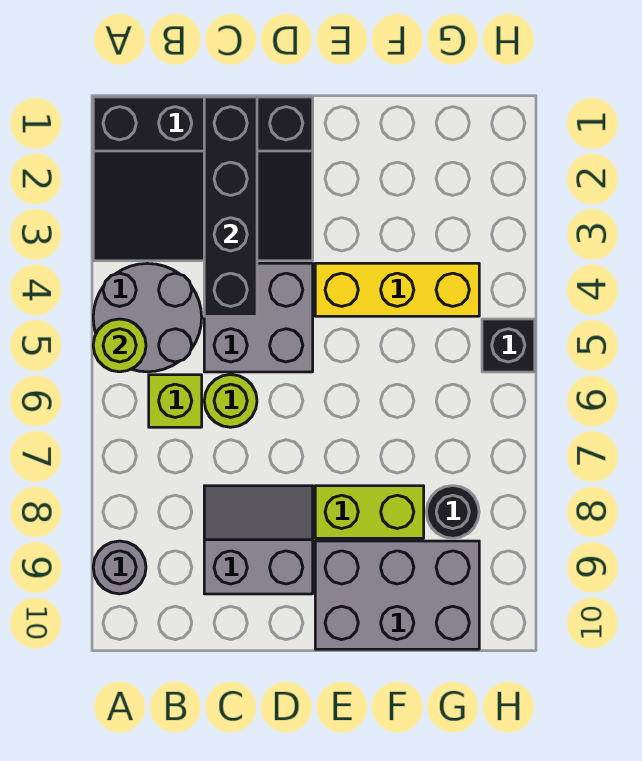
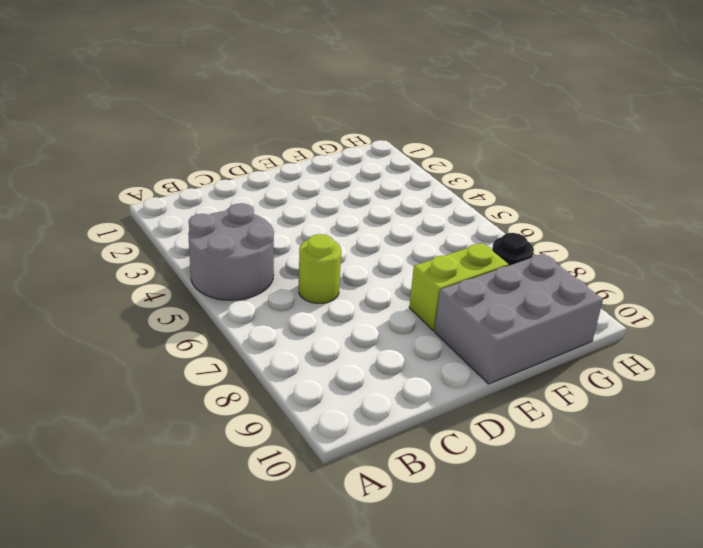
none -> black slope A1:D3 level 1 top 1
none -> grey round brick A9 level 1
none -> lime brick B6 level 1

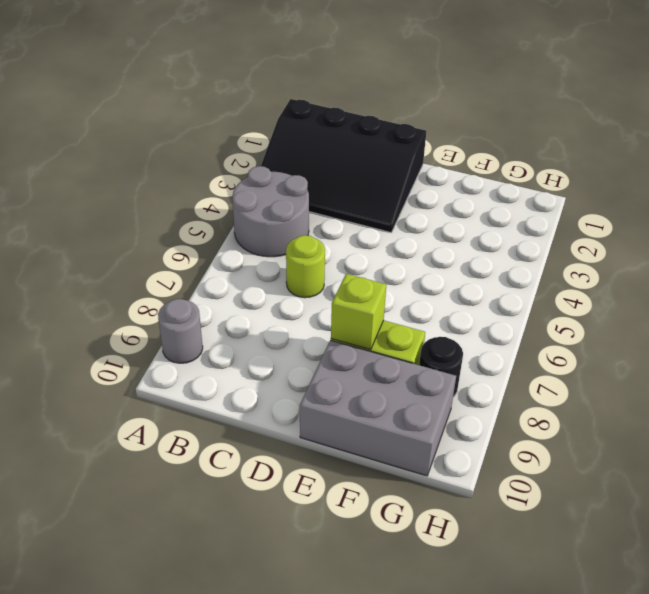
lime brick E8 level 2 -> lime brick B6 level 1
none -> grey brick C4:D5 level 1
none -> grey slope C8:D9 level 1 top 9
none -> yellow brick E4:G4 level 1

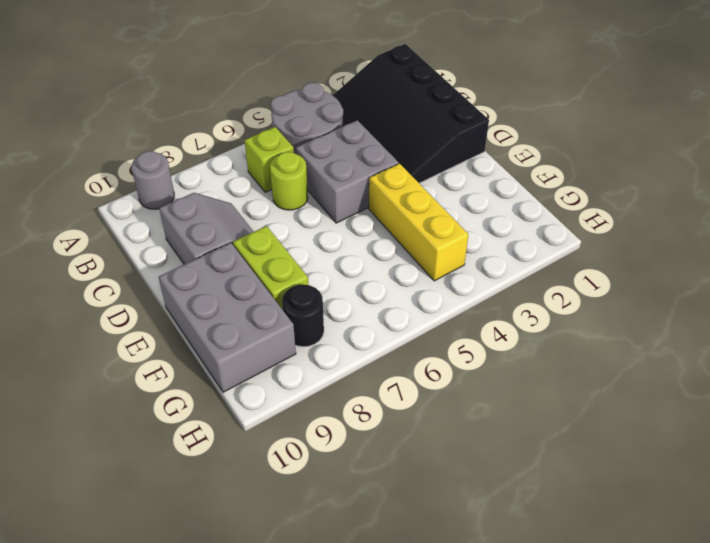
none -> black brick H5 level 1
none -> lime round brick A5 level 2
none -> black brick C1:C4 level 2

